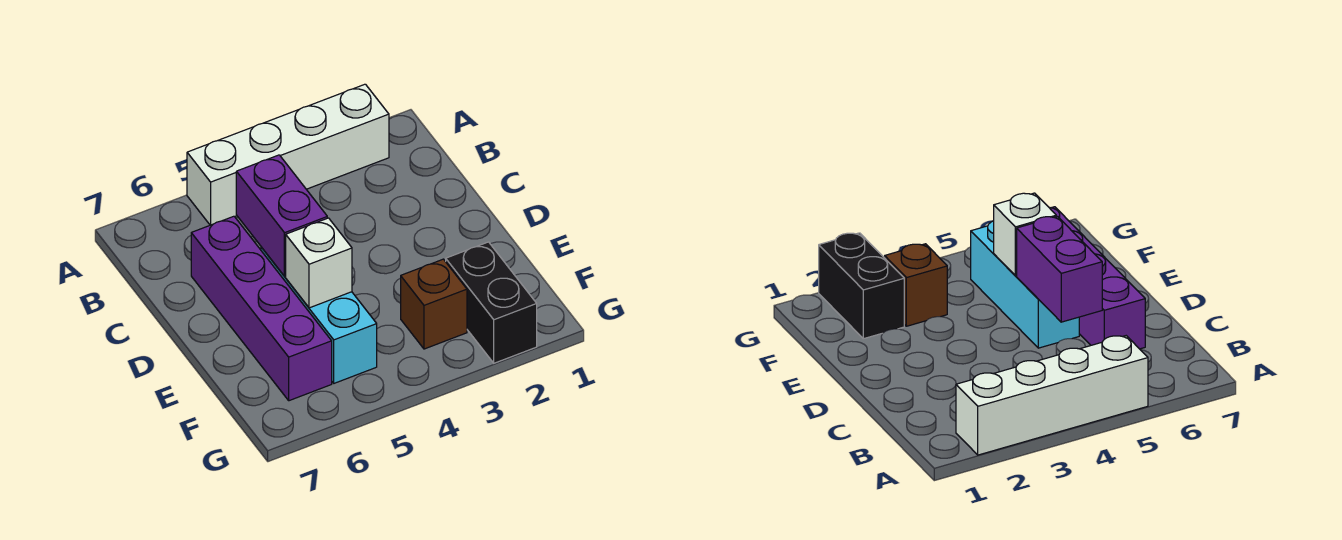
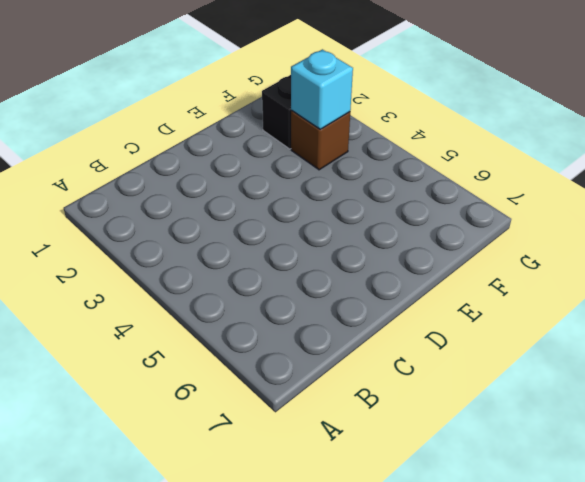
cyan brick F3 level 2 -> none
none -> white brick A2:A5 level 1
none -> purple brick C6:F6 level 1

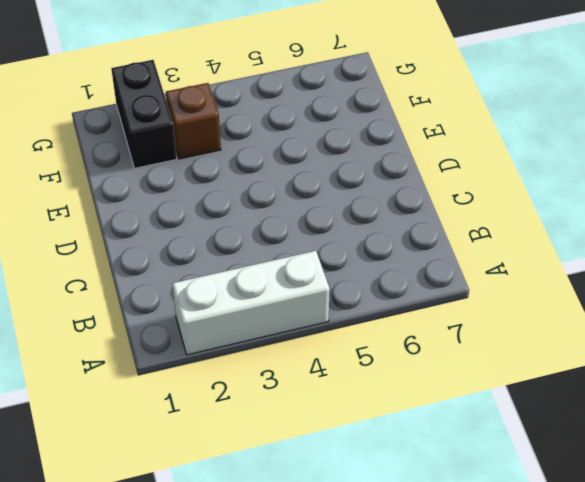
white brick A2:A4 level 1 -> white brick A2:A5 level 1
none -> purple brick C6:F6 level 1
none -> cyan brick D5:F5 level 1

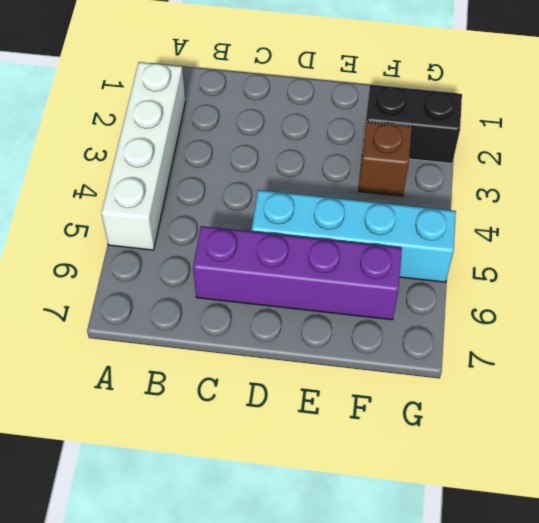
cyan brick D5:G5 level 1 -> cyan brick D5:F5 level 1
none -> purple brick C5:D5 level 2
none -> white brick E5 level 2

